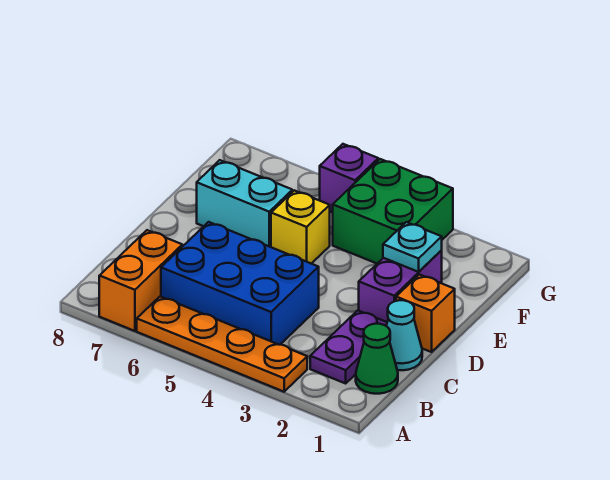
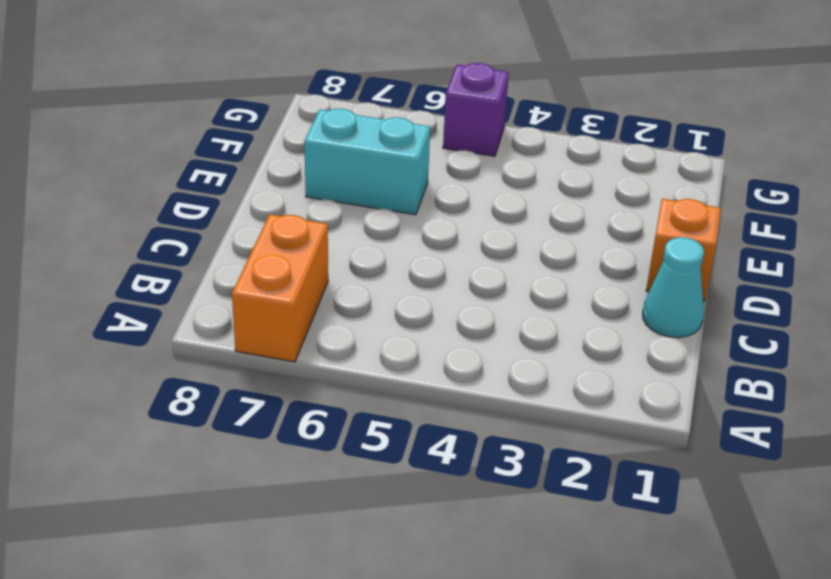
none -> orange plate A3:A6 level 1
none -> green cone B1 level 1
none -> purple plate B2:C2 level 1

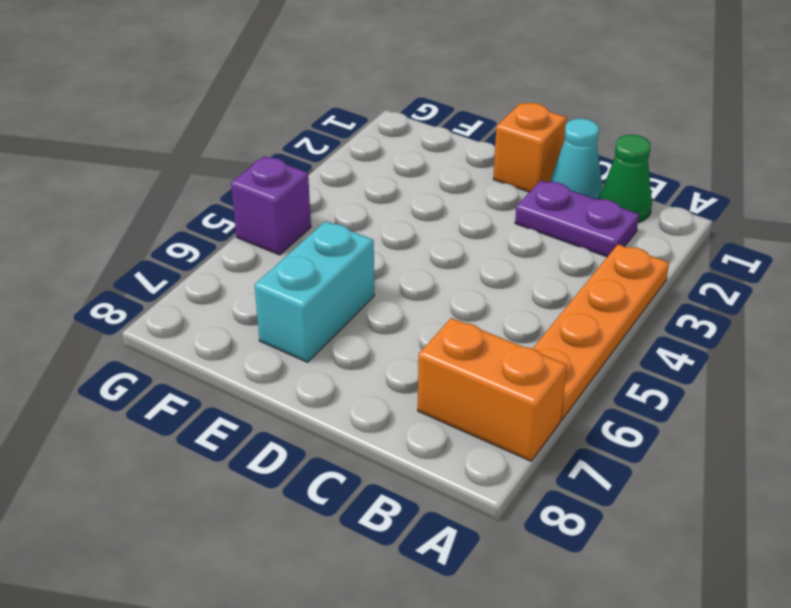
none -> blue brick B4:C6 level 1
none -> purple brick D2:E2 level 1
none -> yellow brick E5 level 1

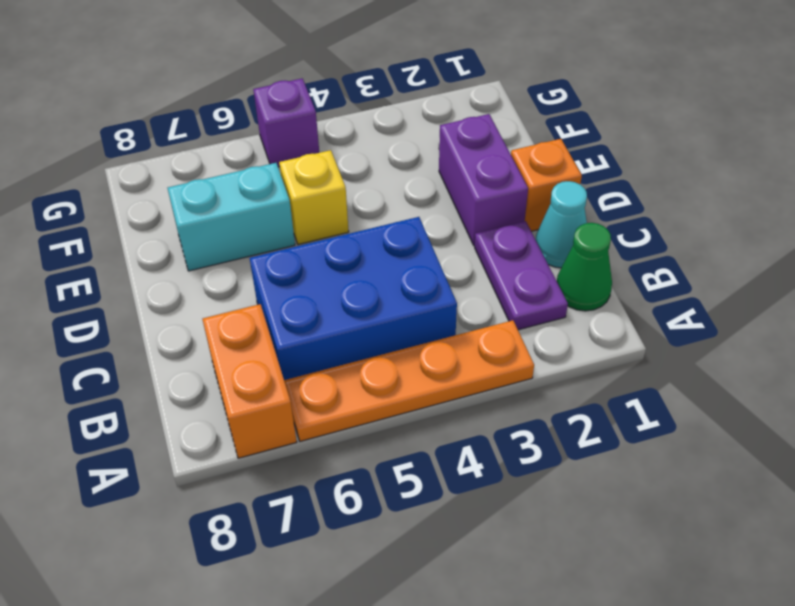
none -> green brick F3:G4 level 1
none -> cyan plate E2 level 2

